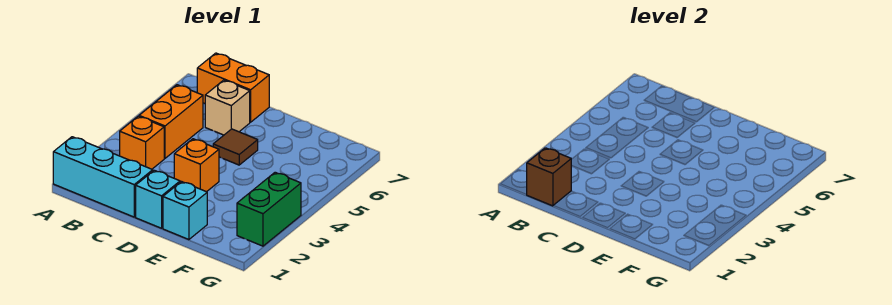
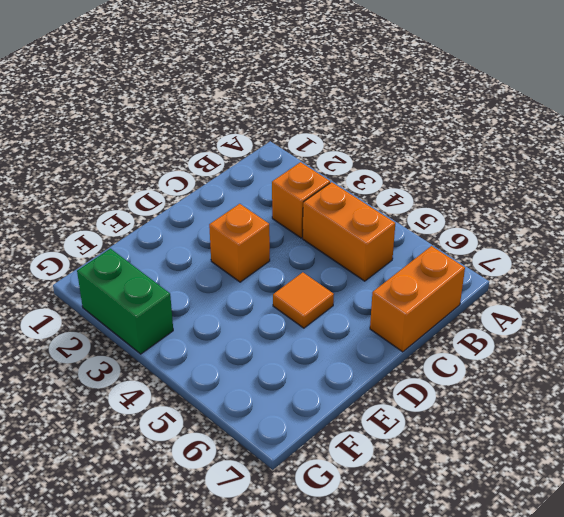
orange tile D5 level 1 -> brown tile D5 level 1
none -> cyan brick A1:C1 level 1
none -> tan brick C6 level 1

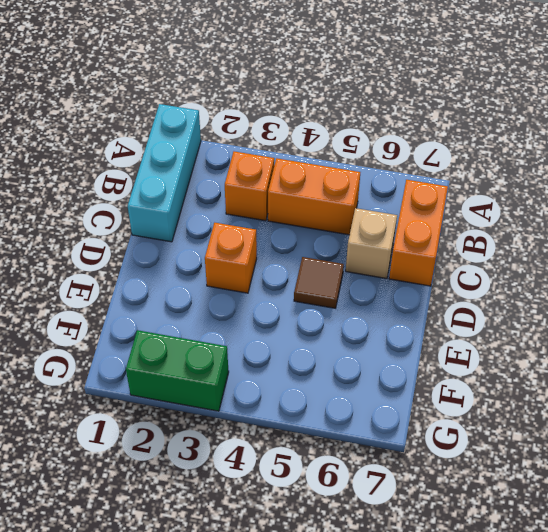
none -> cyan brick D1 level 1
none -> cyan brick E1 level 1

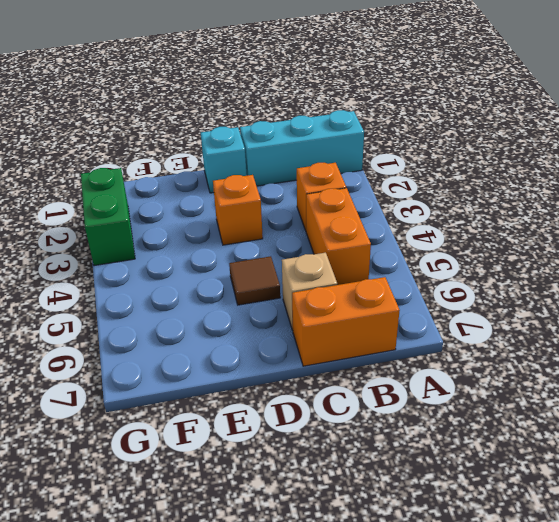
none -> cyan brick E1 level 1
none -> brown brick B1 level 2

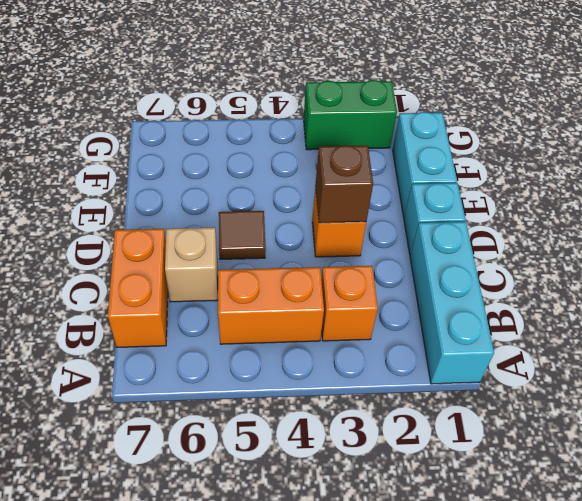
brown brick D3 level 2 -> brown brick B1 level 2
cyan brick E1:F1 level 1 -> cyan brick E1 level 1

